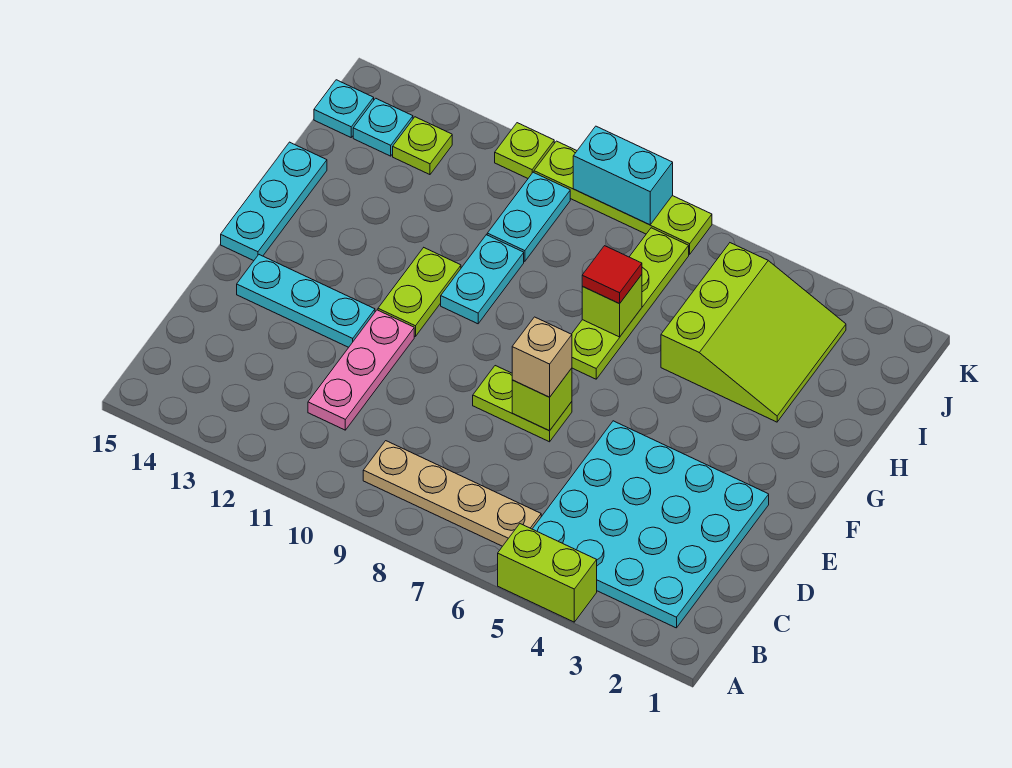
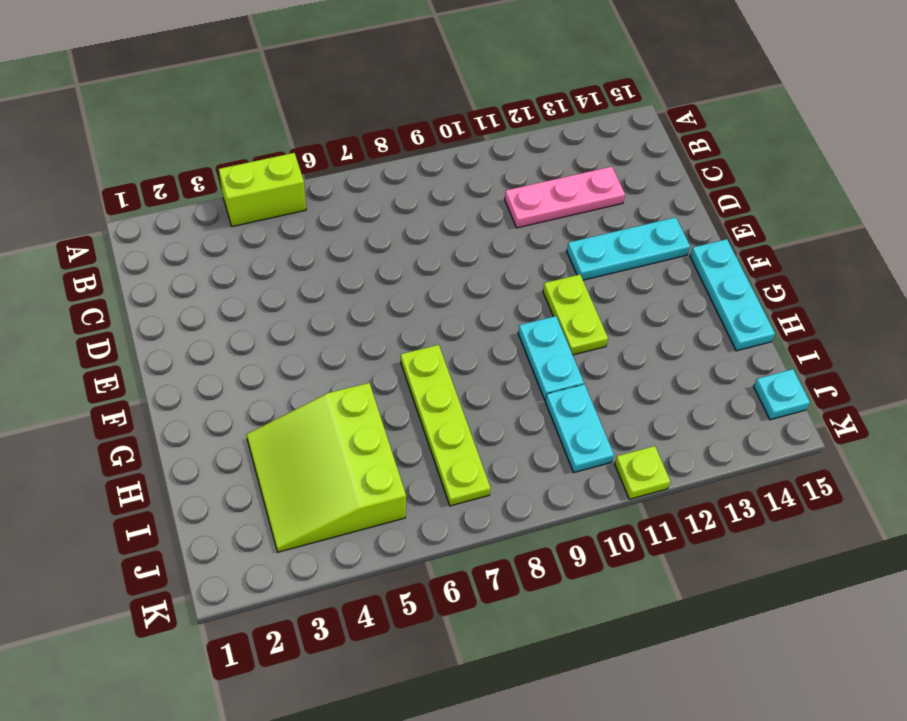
pink plate C11:C13 level 1 -> pink plate C11:E11 level 1
none -> cyan plate B2:E5 level 1
none -> tan plate B6:B9 level 1
none -> lime plate E7:E8 level 1

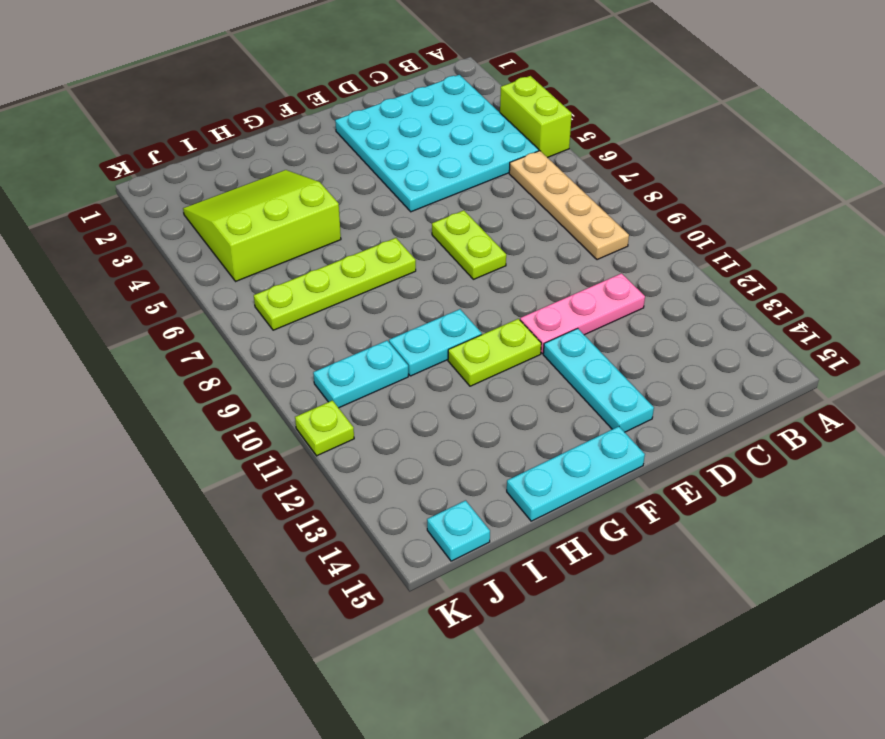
none -> lime plate J13 level 1
none -> cyan plate J14 level 1
none -> lime plate K7:K10 level 1

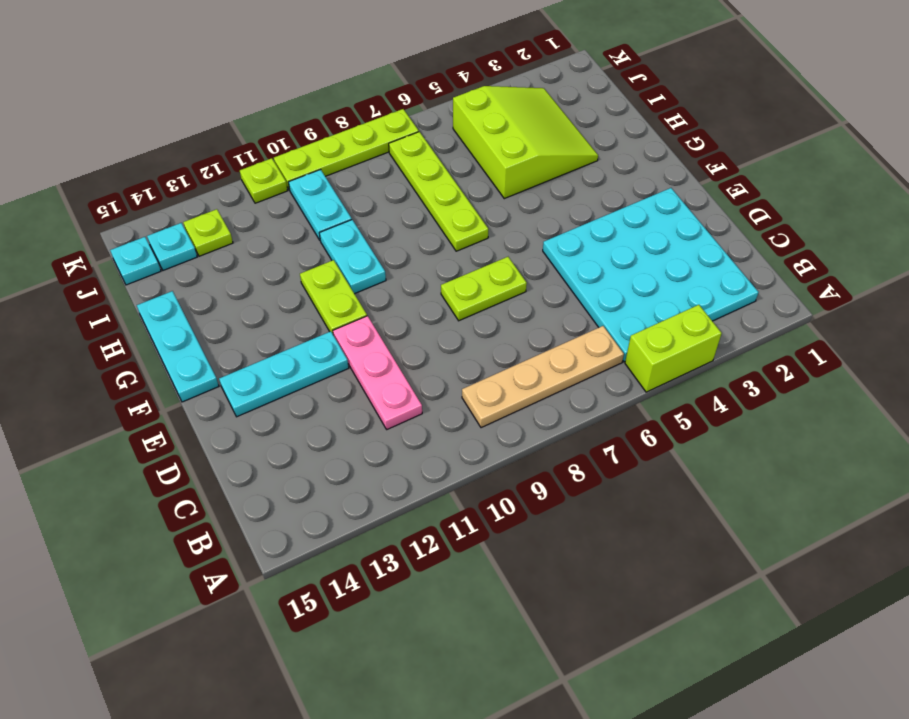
none -> lime brick E7 level 2
none -> lime brick H7 level 2
none -> cyan brick K8:K9 level 2

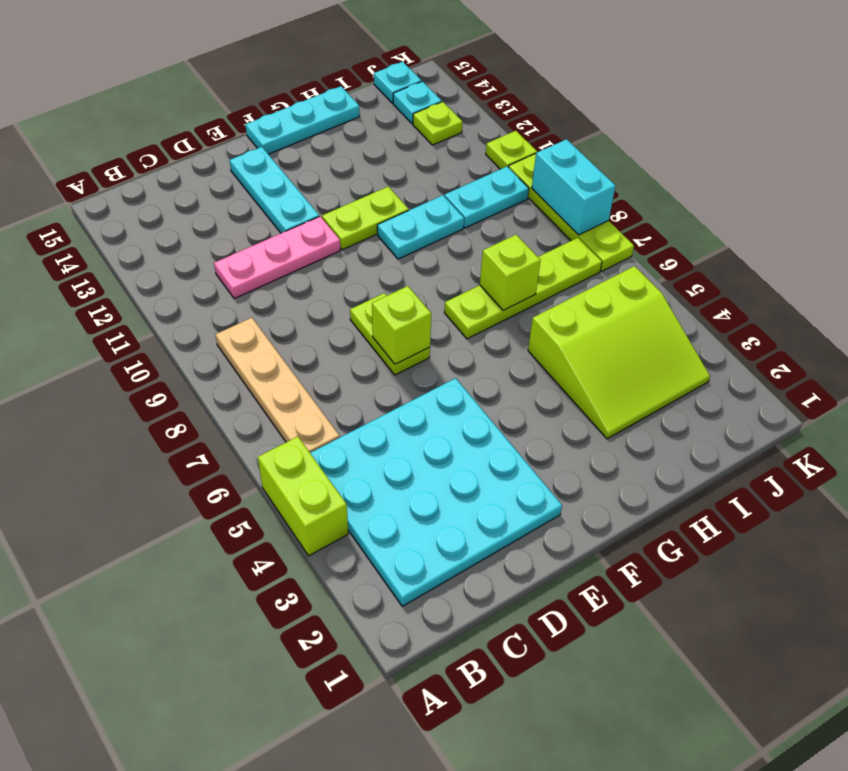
none -> tan brick E7 level 3
none -> red tile H7 level 3

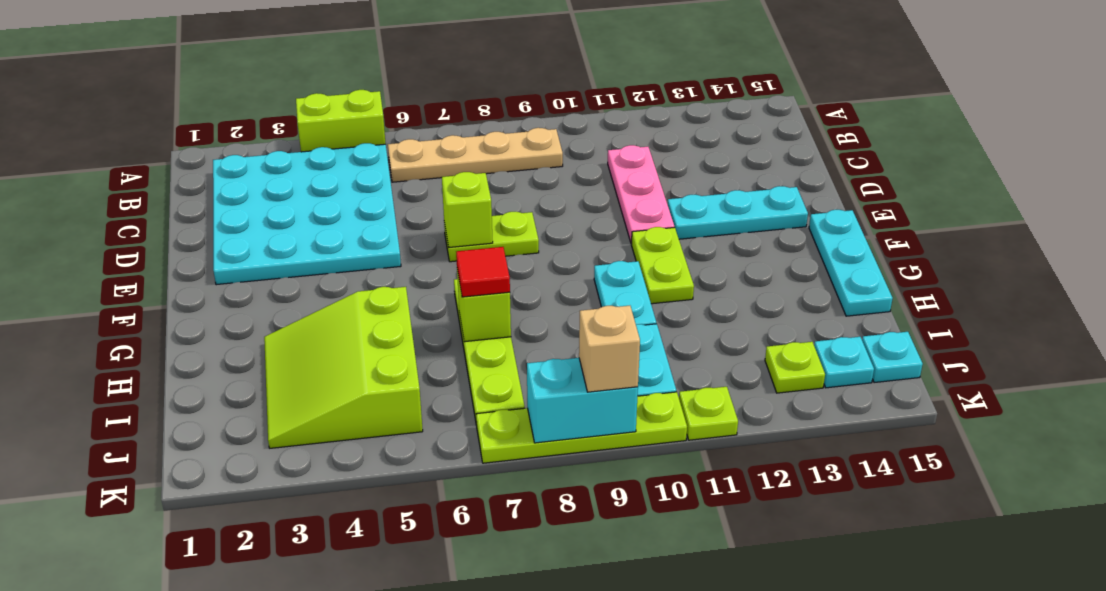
tan brick K9 level 3 -> tan brick E7 level 3

